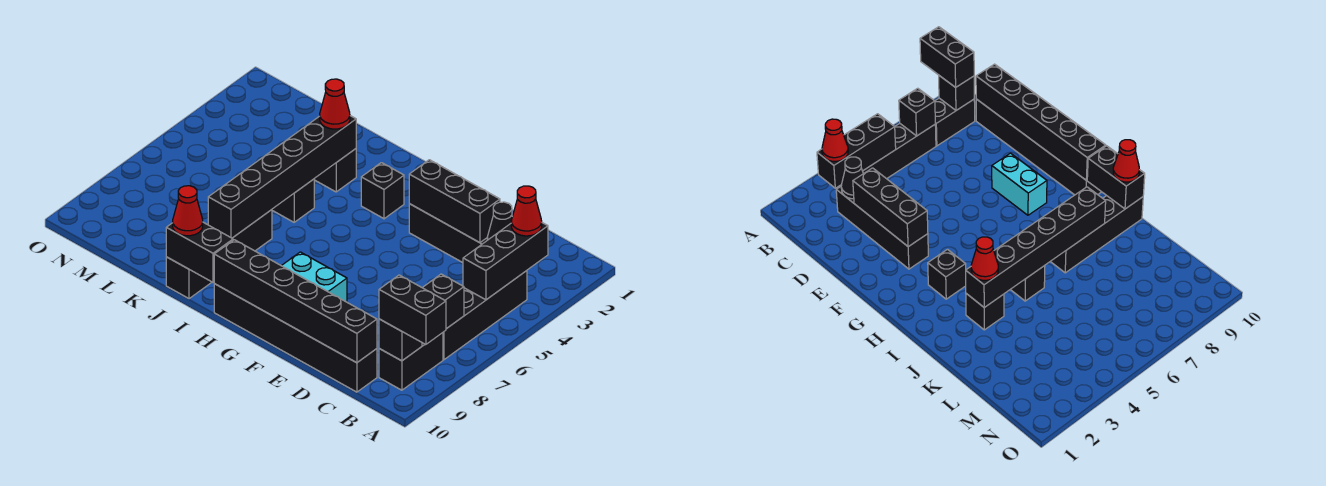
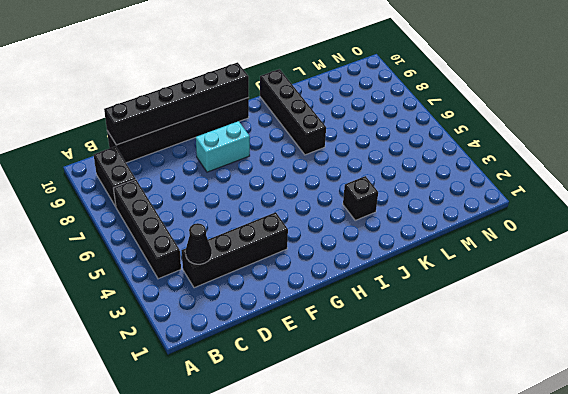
none -> black brick H3 level 1
none -> black brick J5 level 1
none -> black brick B3:B5 level 2

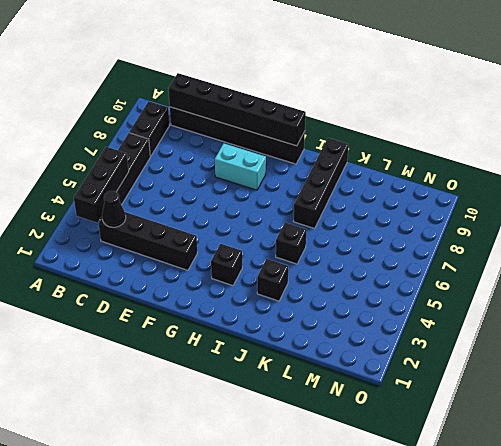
none -> black brick B7 level 2
none -> black brick B9 level 2
none -> black brick D3:F3 level 2

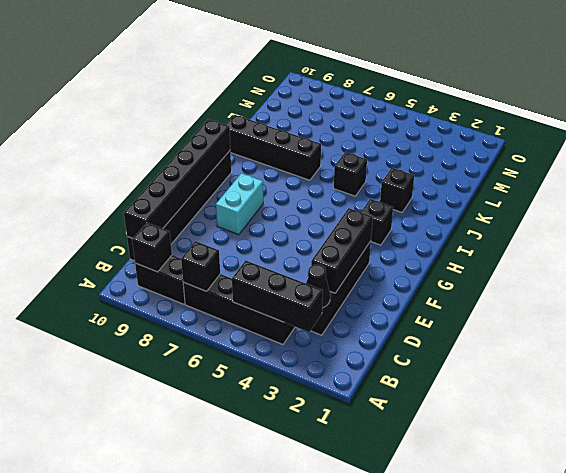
none -> black brick I10:J10 level 2
none -> black brick J3:J8 level 2
none -> black brick A9:B9 level 3

